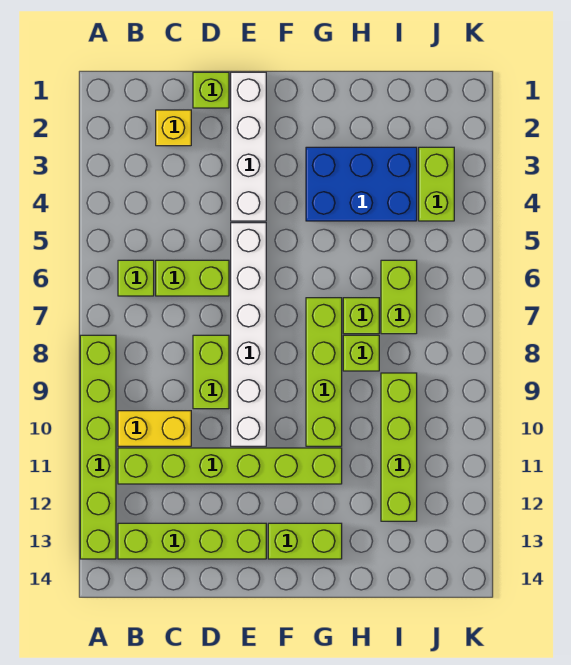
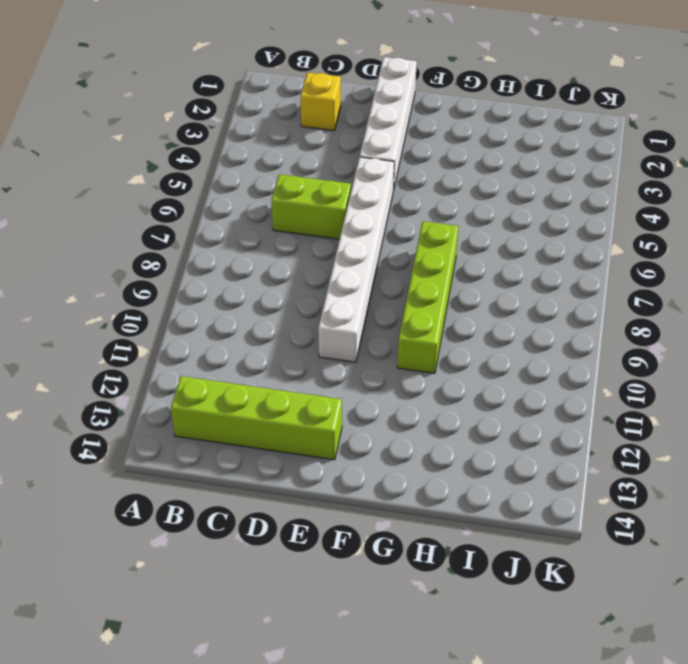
none -> lime brick A8:A13 level 1
none -> lime brick B6 level 1
none -> yellow brick B10:C10 level 1

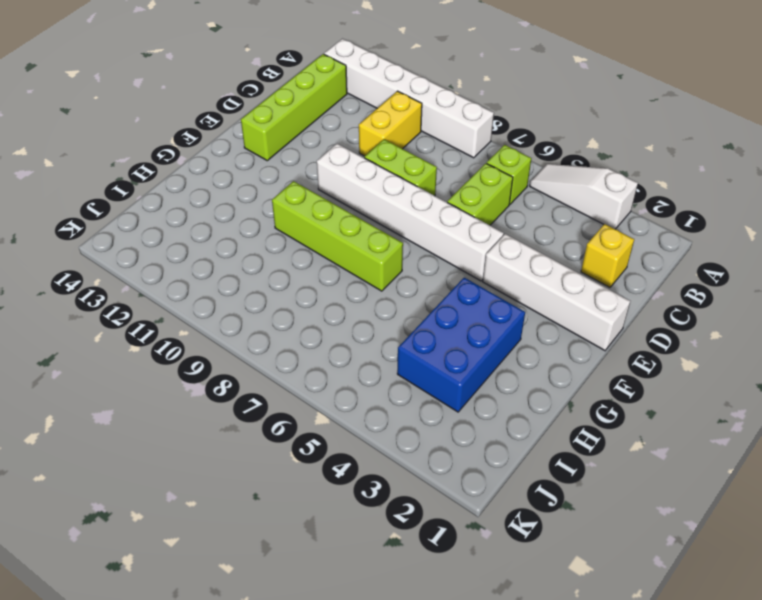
white slope A3:A5 level 1 top 3 -> none
white brick A8:A13 level 1 -> lime brick A8:A13 level 1
none -> lime brick B11:G11 level 1
none -> lime brick D1 level 1
none -> lime brick F13:G13 level 1

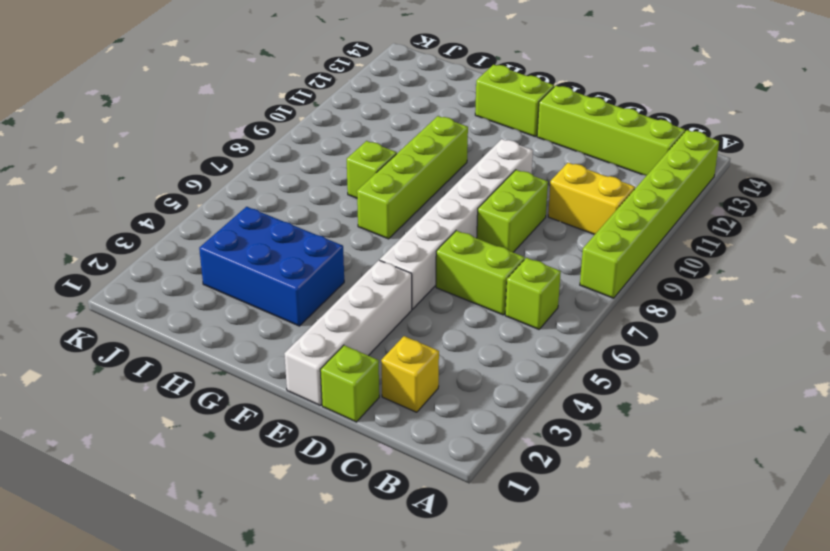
none -> lime brick B11:G11 level 1
none -> lime brick H7 level 1
none -> lime brick I6:I7 level 1

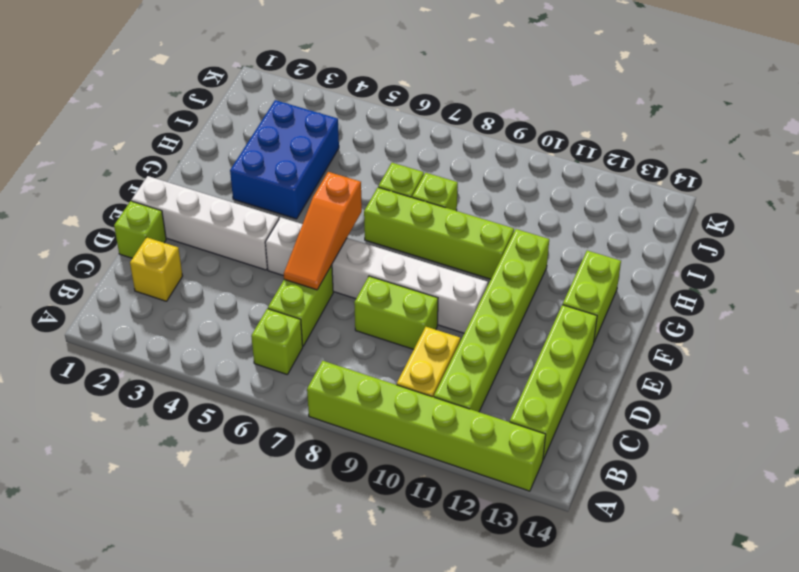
orange slope D6:F6 level 2 top F -> none
none -> lime brick I6:I7 level 1
none -> lime brick I9:I12 level 1
none -> lime brick J3:J4 level 1

